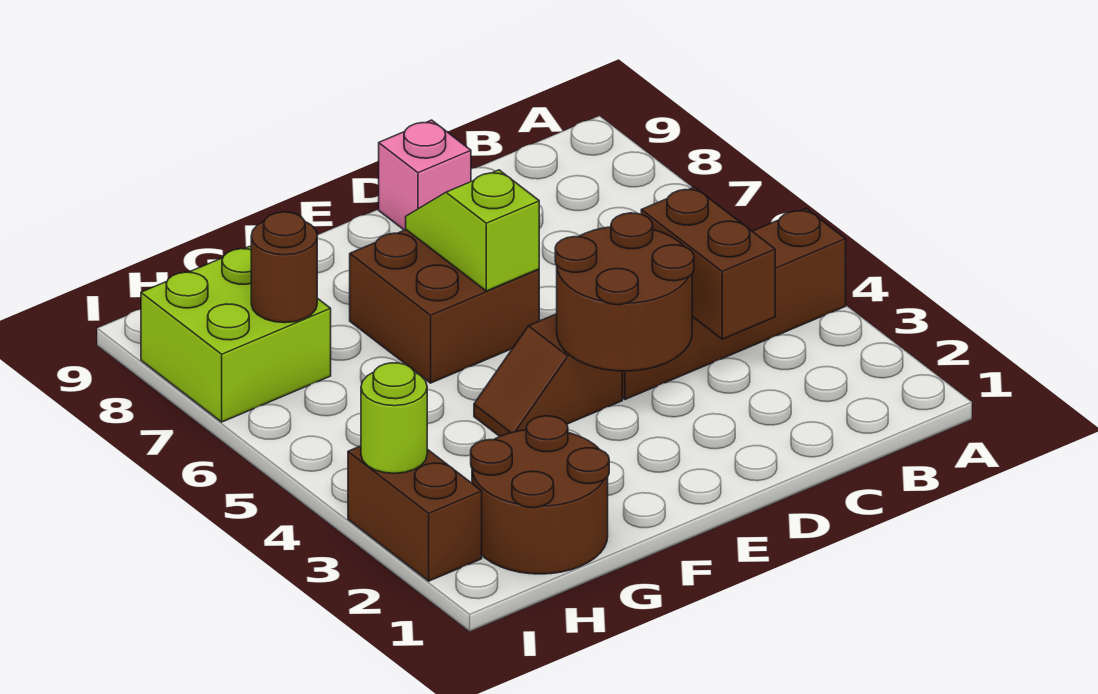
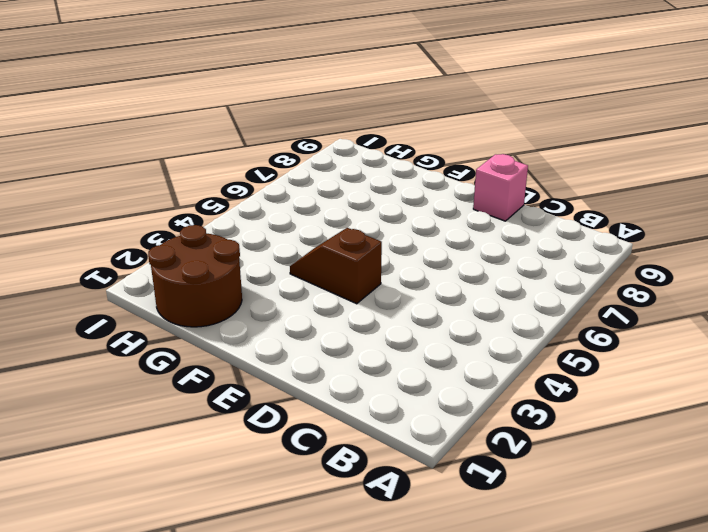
none -> brown brick A4:D4 level 1
none -> brown brick E6:F7 level 1
none -> lime brick H7:I8 level 1

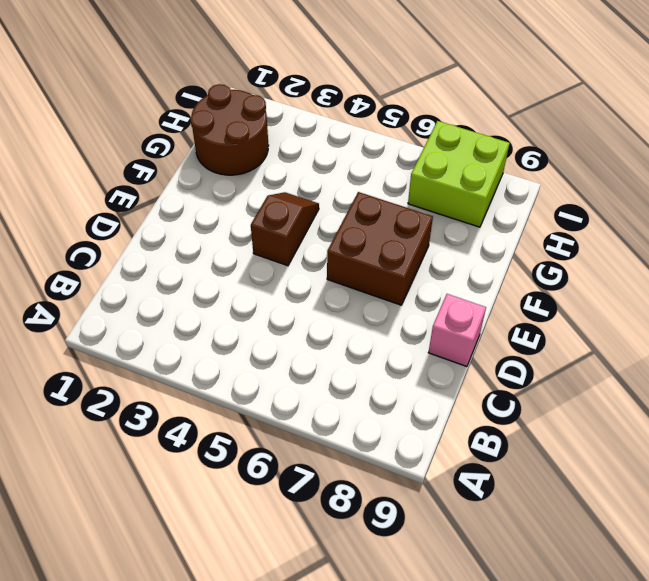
none -> brown brick A4:D4 level 1
none -> brown brick I2:I3 level 1
none -> brown brick C3:C4 level 2

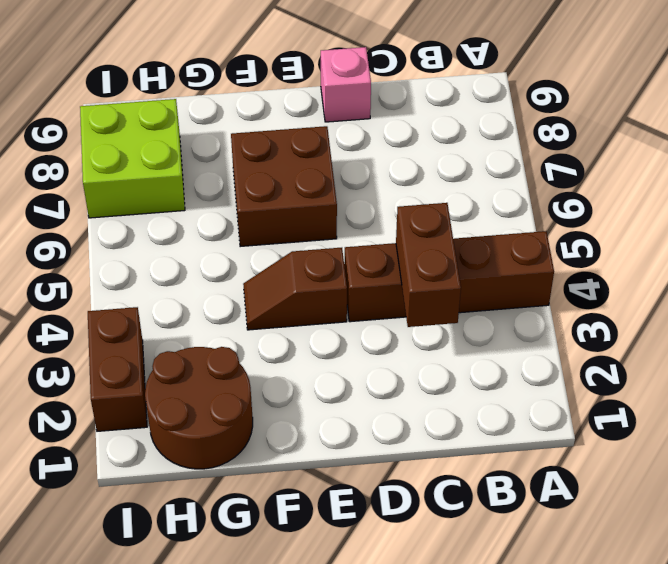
none -> brown round brick D3:E4 level 2
none -> lime slope E6:E7 level 2 top 6
none -> brown round brick H7 level 2

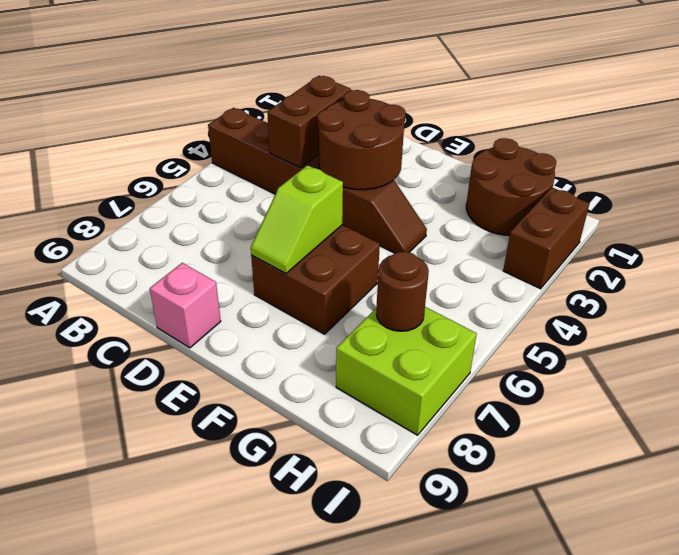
none -> lime round brick I3 level 2

